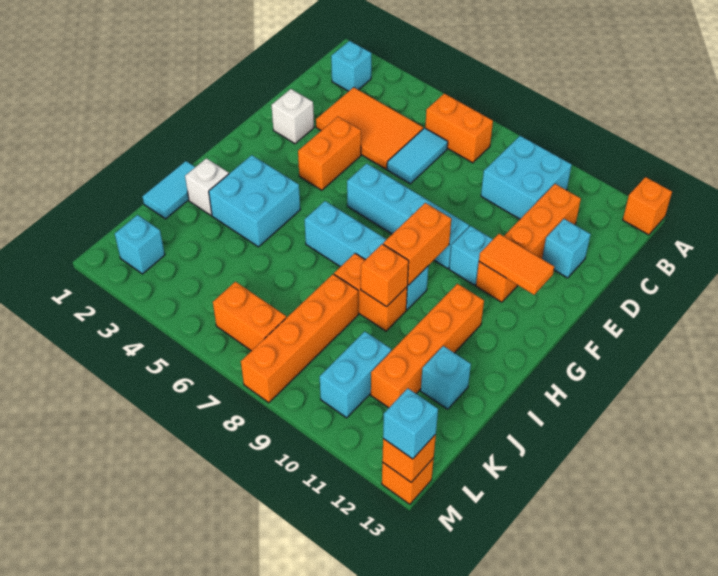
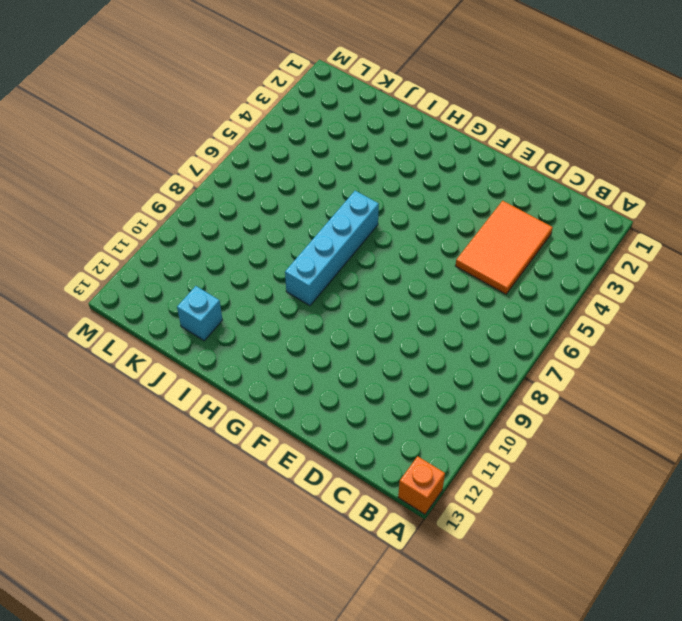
none -> cyan brick B2 level 1
none -> orange brick B6:B7 level 1
none -> cyan brick B9:C10 level 1

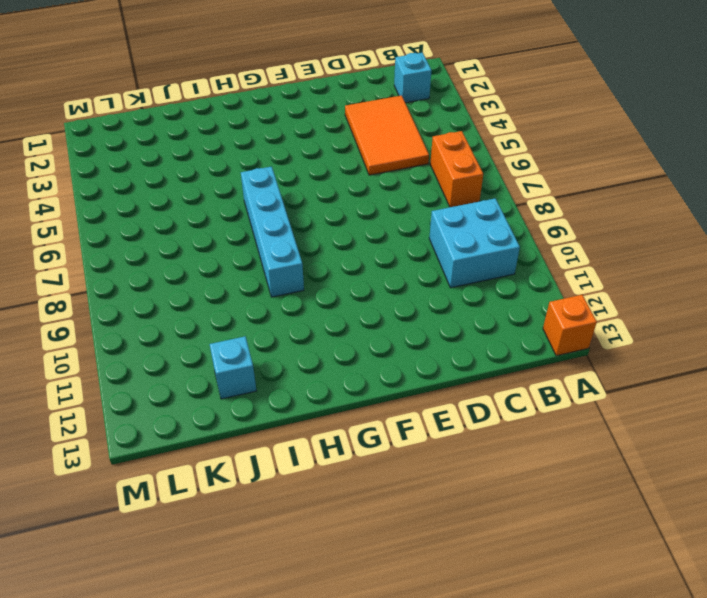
none -> cyan tile C6:D6 level 1
none -> orange brick C11:F11 level 1
none -> cyan brick D12 level 1

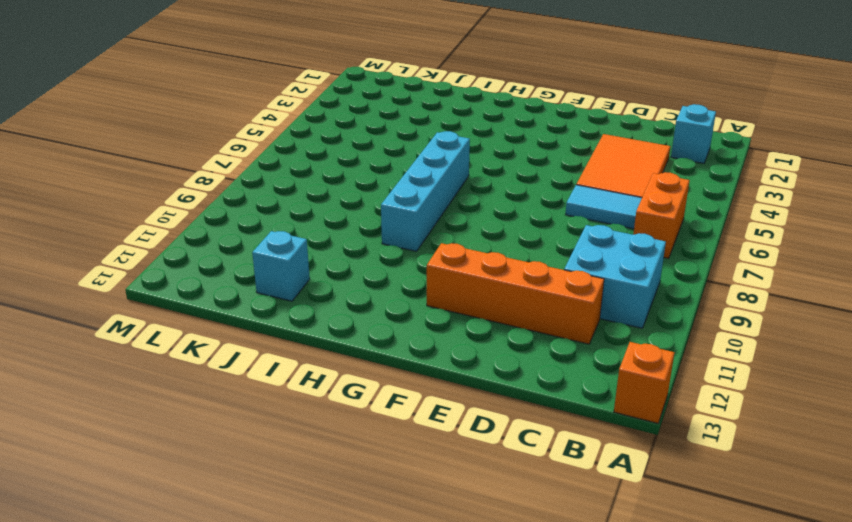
none -> cyan brick D12 level 1
none -> white brick E2 level 1
none -> orange brick E4:F4 level 1

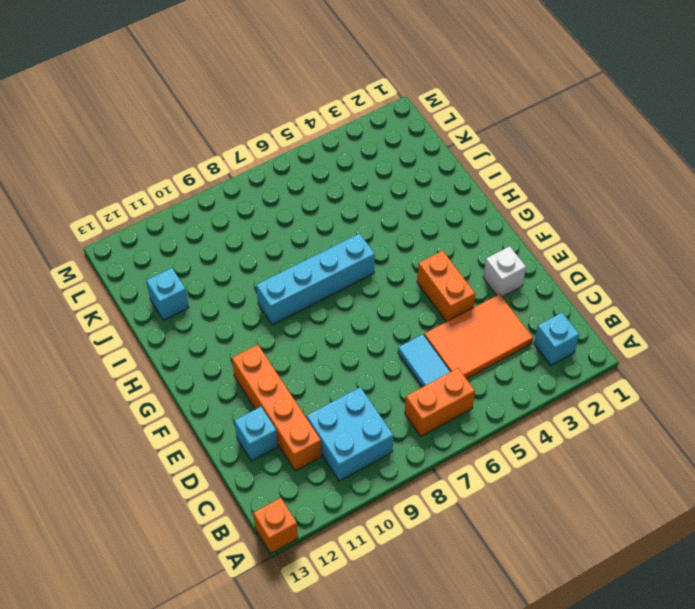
none -> cyan brick F6:F9 level 1
none -> cyan brick F10 level 1
none -> cyan brick H3:I4 level 1

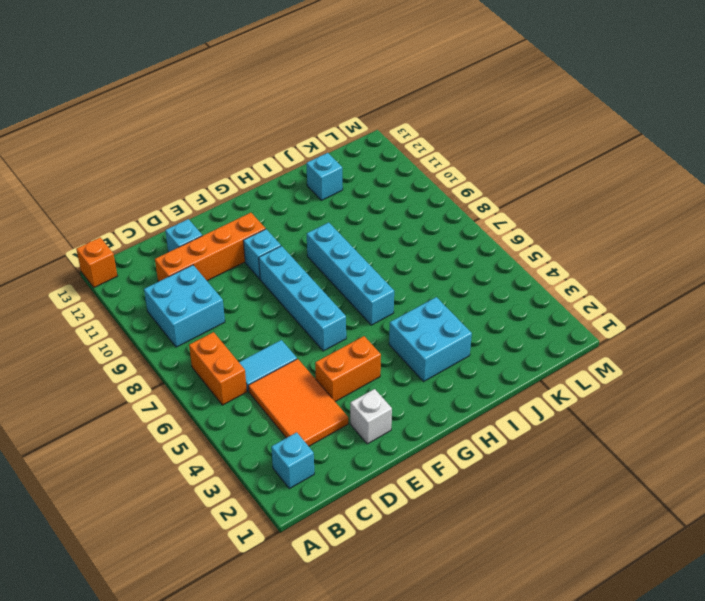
none -> orange brick H11:K11 level 1
none -> cyan tile I1:J1 level 1
none -> white brick I2 level 1

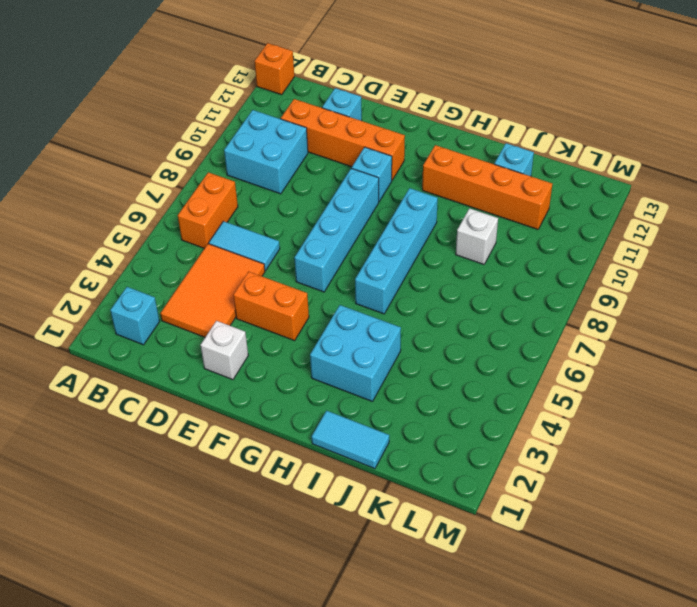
white brick J9 level 1 -> white brick I2 level 1
none -> orange brick I8:I9 level 1
none -> orange brick J8:M8 level 1
none -> cyan brick K10:L10 level 1

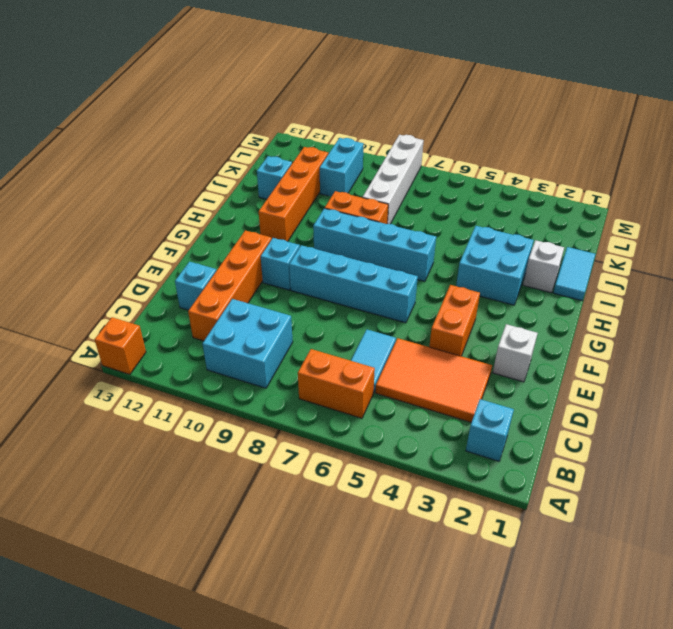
white brick J8:M8 level 1 -> orange brick J8:M8 level 1
none -> cyan brick L2 level 1
none -> orange brick L6:L7 level 1
none -> orange brick M13 level 1

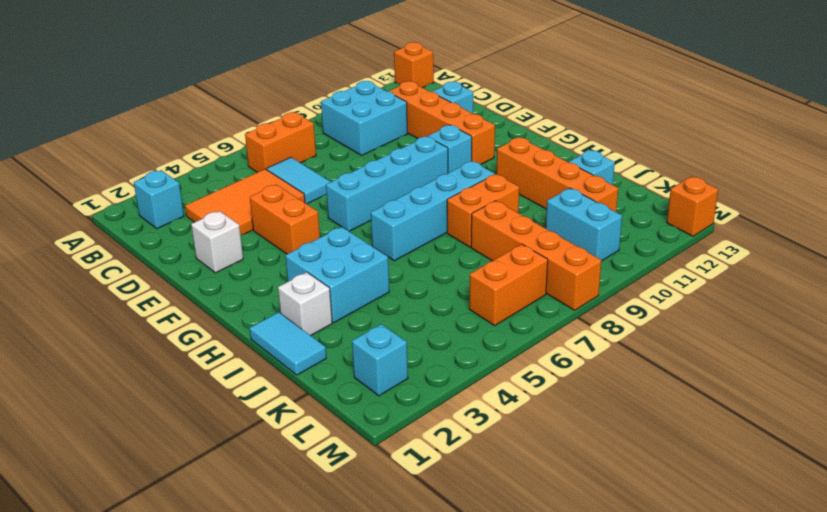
none -> orange tile F11:F12 level 2
none -> orange brick G9:H9 level 2
none -> orange brick I9 level 2

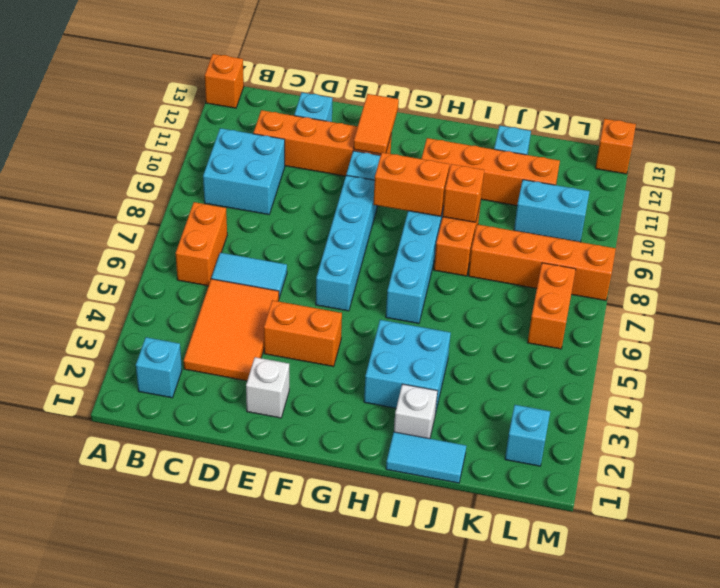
none -> orange brick M13 level 2
none -> cyan brick M13 level 3

